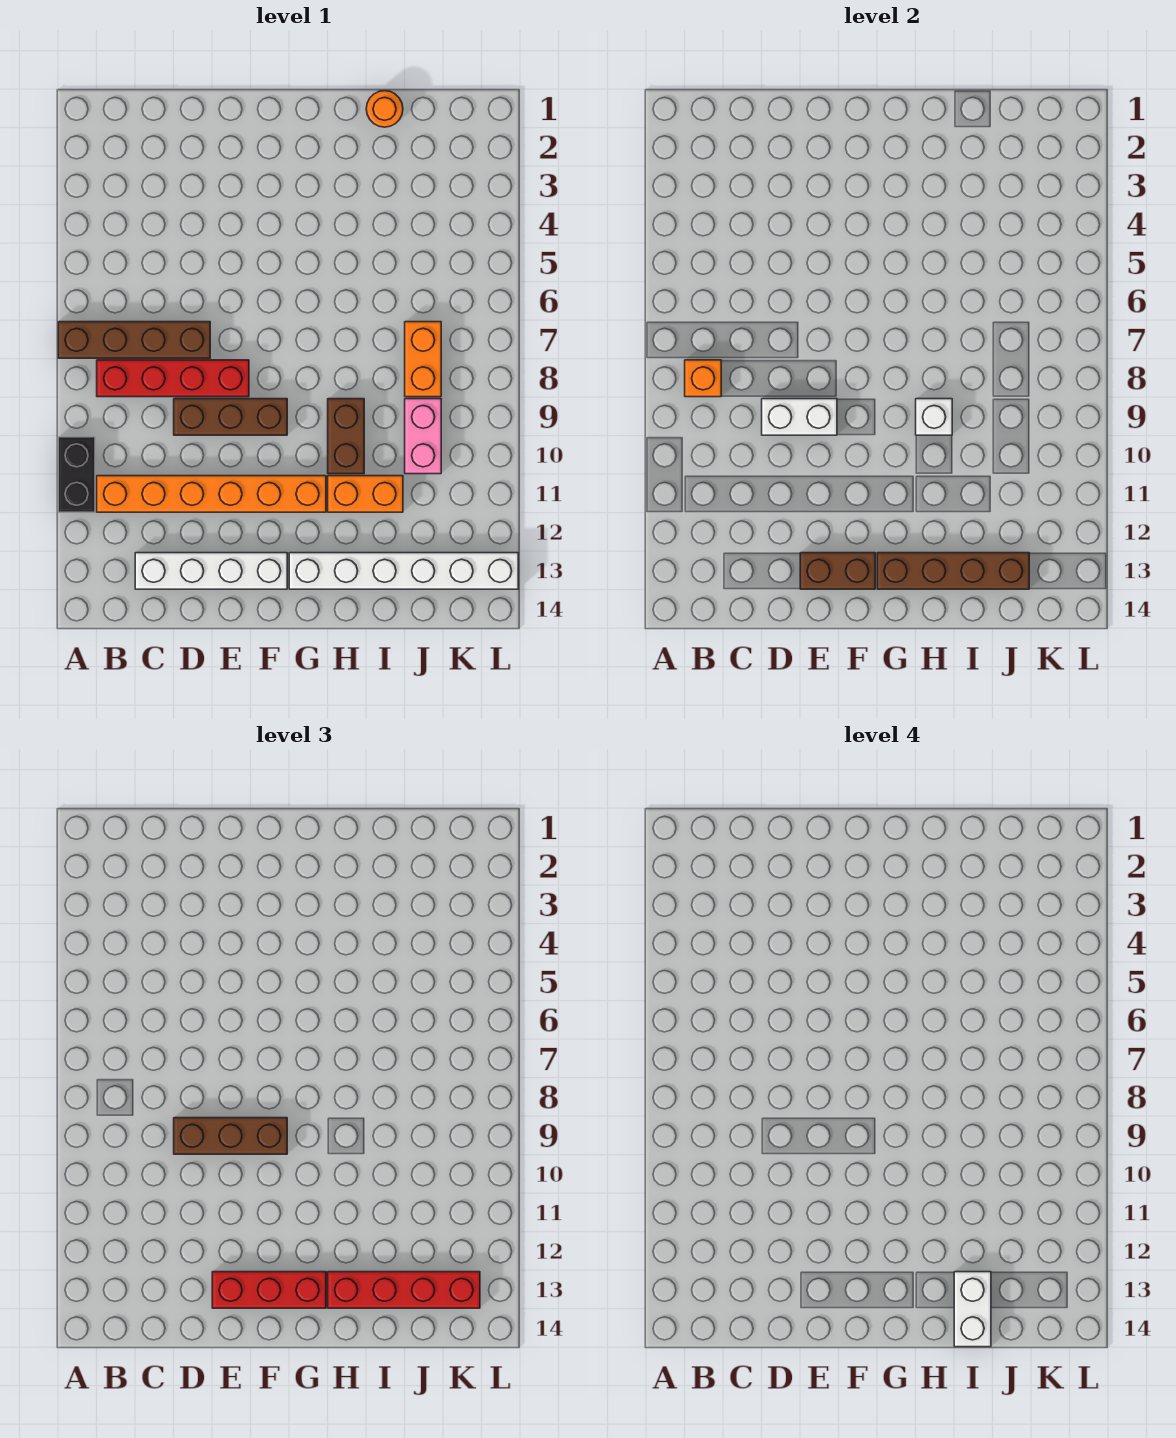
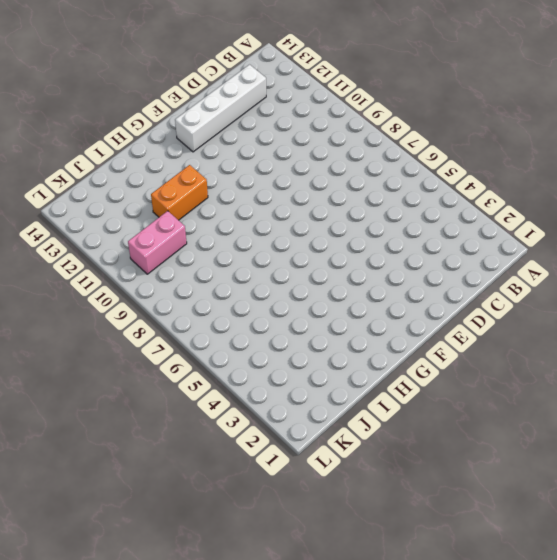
pink brick J10:K10 level 1 -> pink brick J9:J10 level 1
none -> brown brick A7:D7 level 1
none -> black brick A10:A11 level 1
none -> red brick B8:E8 level 1

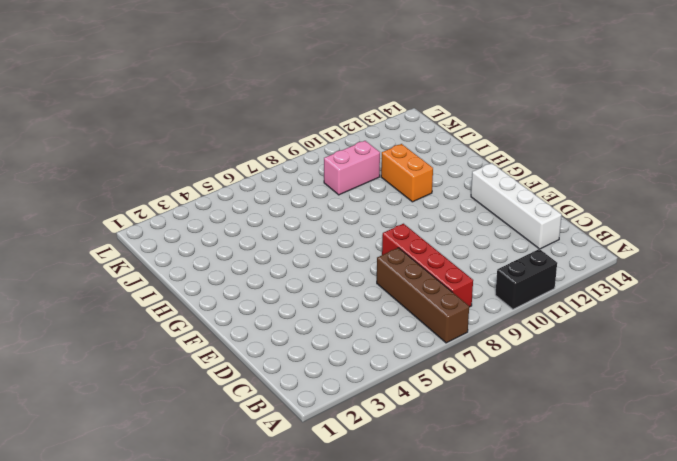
none -> orange brick B11:G11 level 1
none -> brown brick D9:F9 level 1
none -> white brick G13:L13 level 1

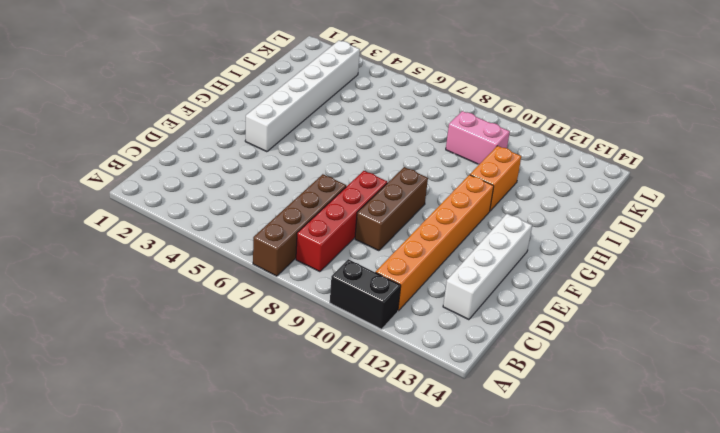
white brick F3:K3 level 1 -> white brick G13:L13 level 1
none -> brown brick H9:H10 level 1
none -> orange round brick I1 level 1
none -> orange brick J7:J8 level 1

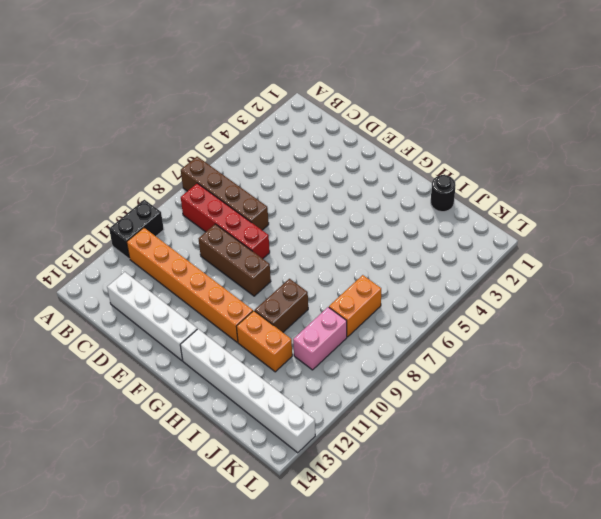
black round brick I1 level 1 -> orange round brick I1 level 1
none -> orange brick B8 level 2
none -> white brick D9:E9 level 2
none -> brown brick E13:F13 level 2

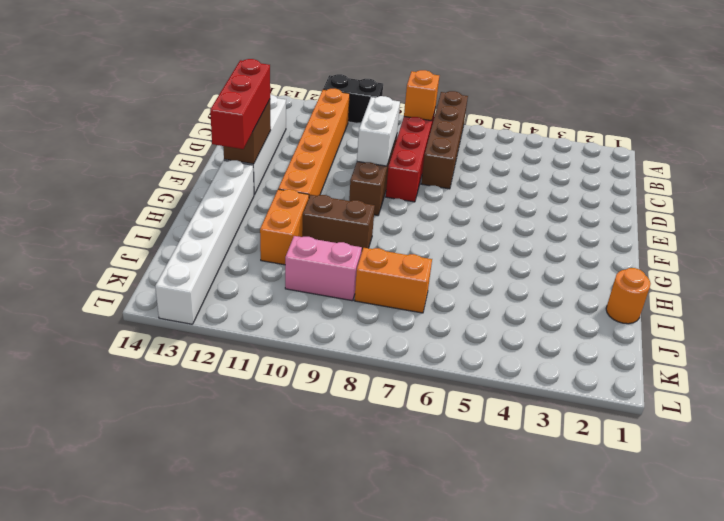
none -> brown brick G13:J13 level 2
none -> white brick H9 level 2
none -> brown brick D9:F9 level 3

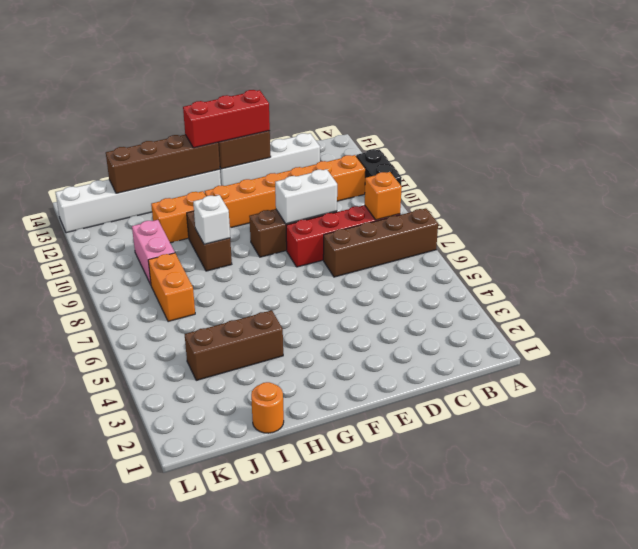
brown brick H4:J4 level 1 -> brown brick D9:F9 level 3
none -> red brick H13:K13 level 3
none -> white brick I13:I14 level 4

